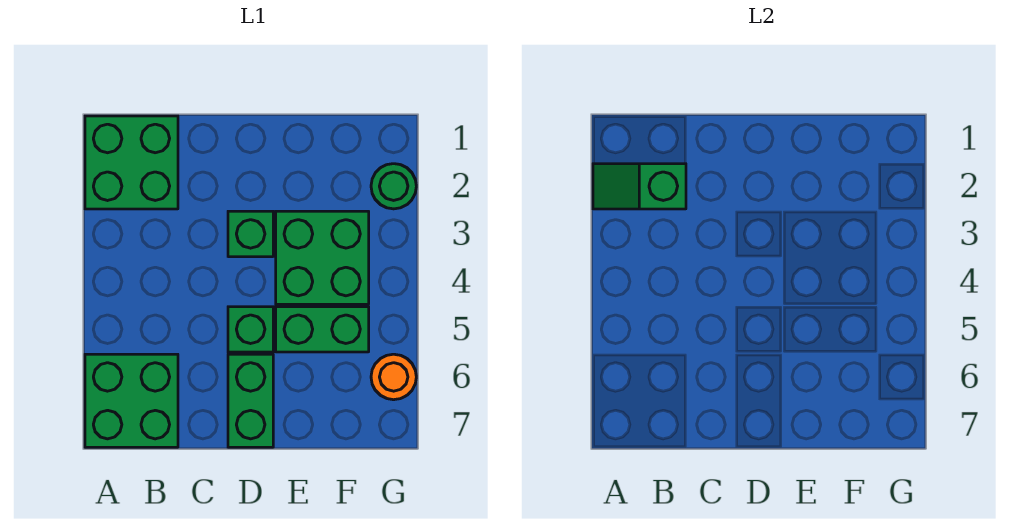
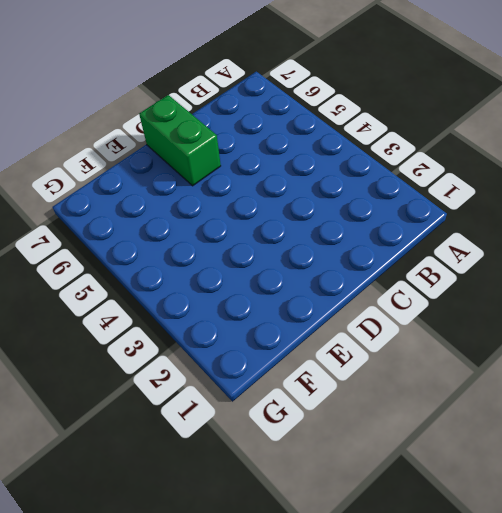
none -> green brick A1:B2 level 1
none -> green brick A6:B7 level 1

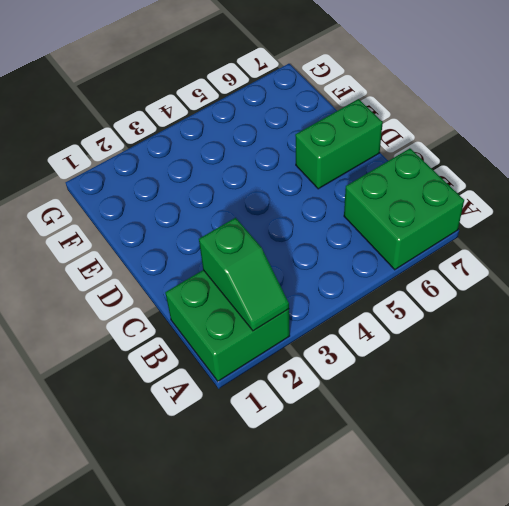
none -> green brick D3 level 1
none -> green brick D5 level 1

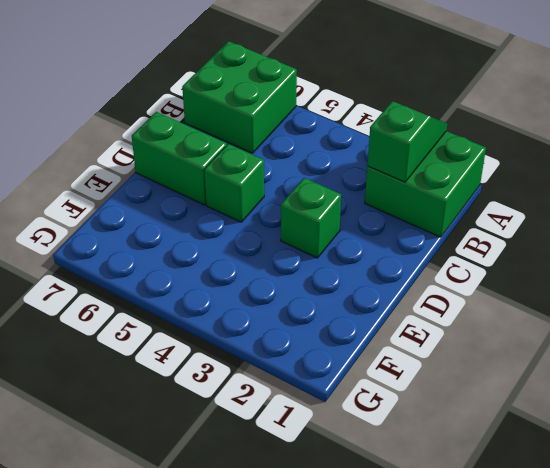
none -> green brick E3:F4 level 1
none -> green brick E5:F5 level 1

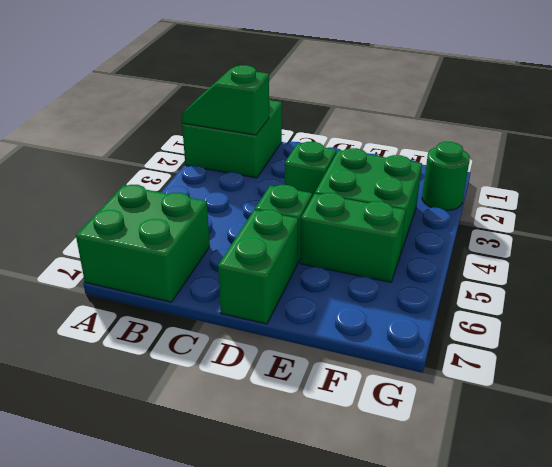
none -> orange round brick G6 level 1

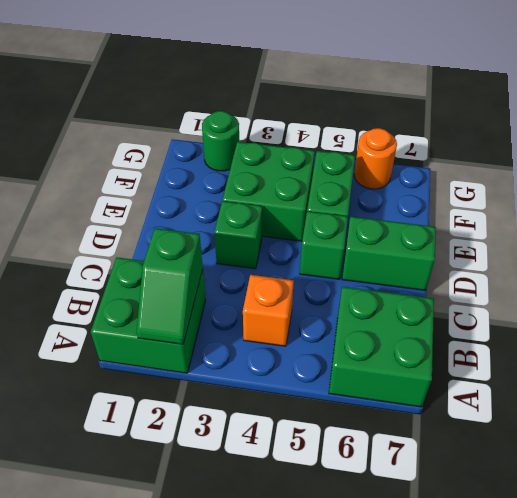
orange brick B4 level 1 -> none

